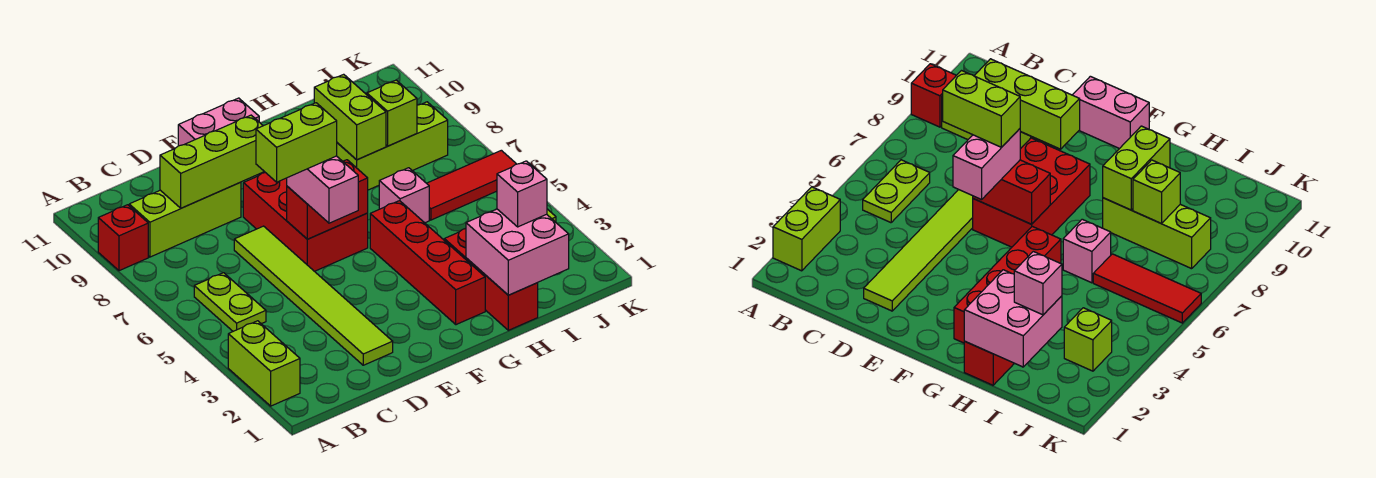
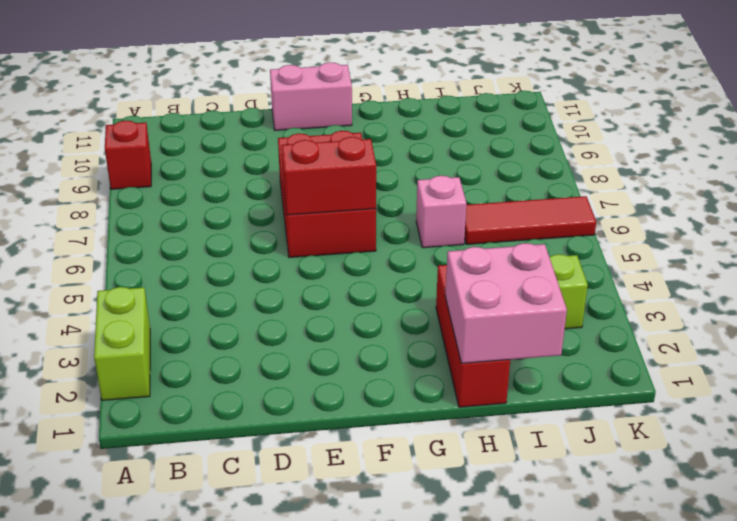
none -> lime plate B5:B6 level 1
none -> lime brick B9:D9 level 1
none -> lime tile D2:D7 level 1

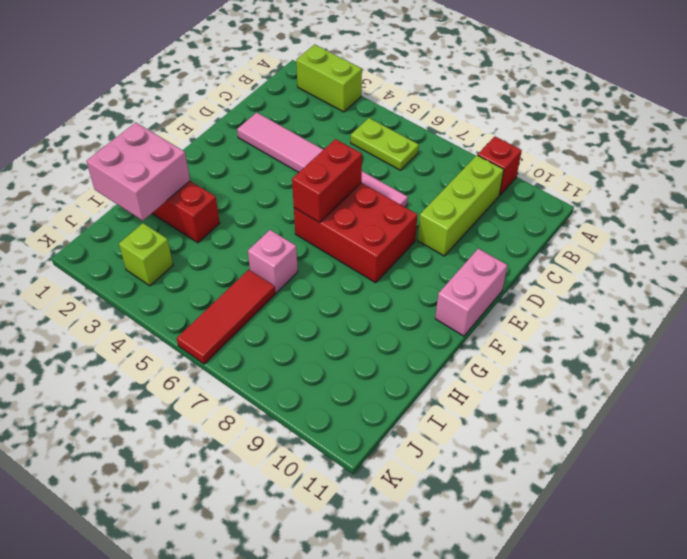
pink tile D2:D7 level 1 -> lime tile D2:D7 level 1
none -> red brick G2:G5 level 1
none -> lime brick H8:J8 level 1
none -> lime brick C9:E9 level 2

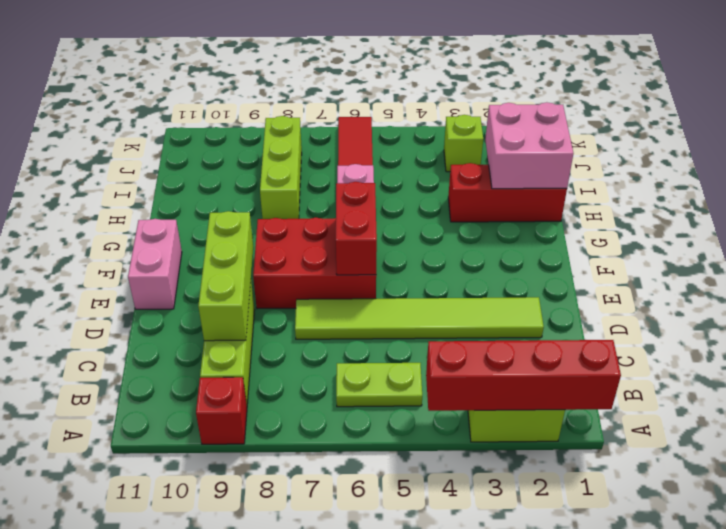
red brick A1:A4 level 2 -> red brick G2:G5 level 1
none -> lime brick H8:H9 level 2
none -> lime brick I8 level 2
none -> pink brick E5:E6 level 3

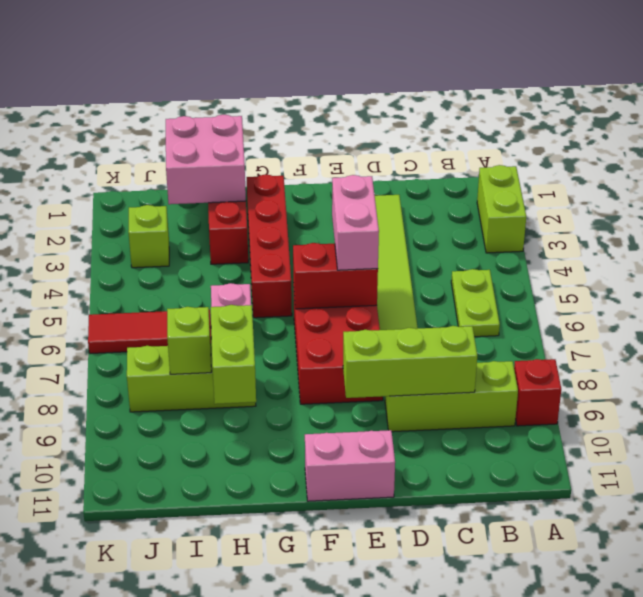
none -> pink brick I2 level 3
none -> lime brick D6:E6 level 4

